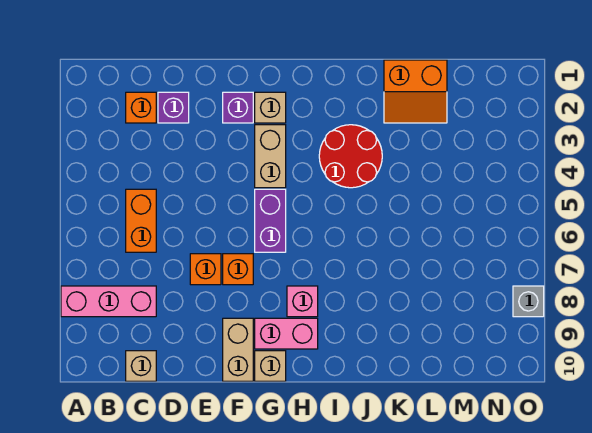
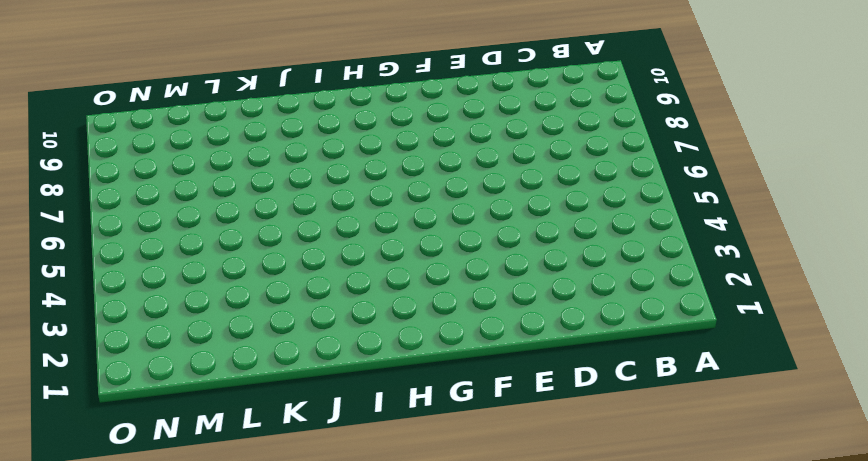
none -> pink brick A8:C8 level 1
none -> orange brick C2 level 1
none -> orange brick C5:C6 level 1

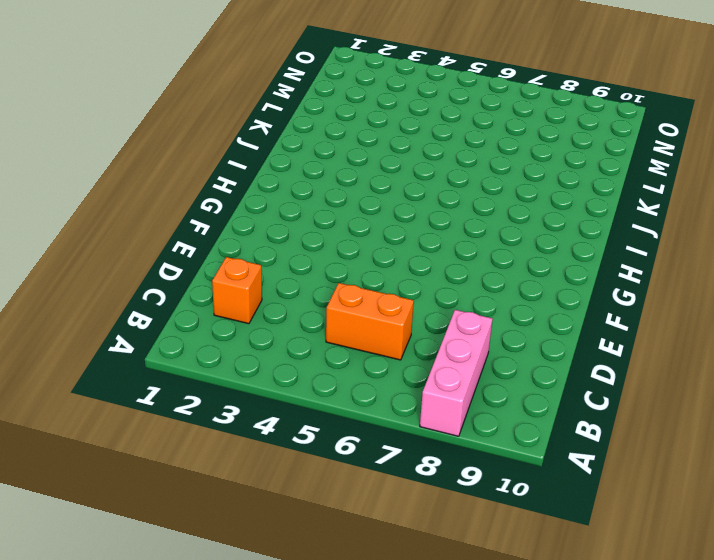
none -> tan brick C10 level 1
none -> purple brick D2 level 1
none -> orange brick E7 level 1

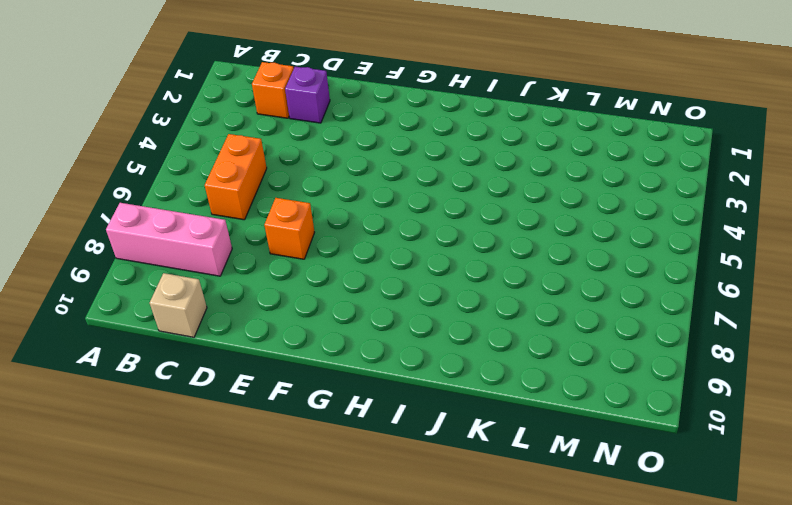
none -> purple brick F2 level 1
none -> orange brick F7 level 1
none -> tan brick F9:F10 level 1

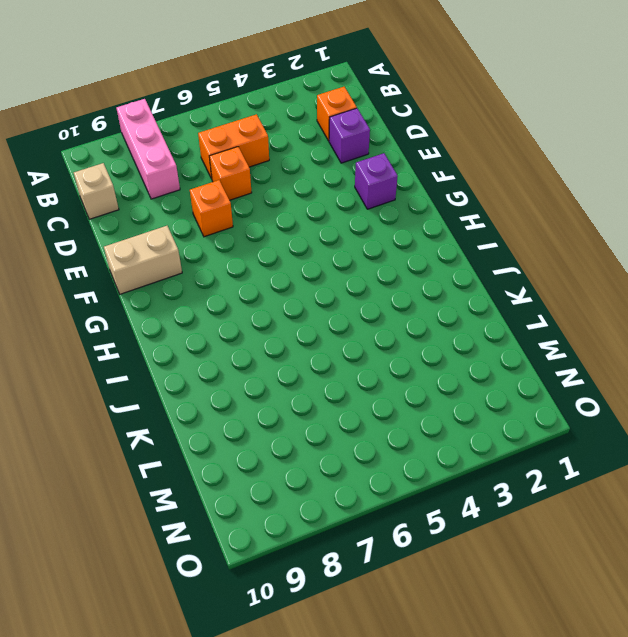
orange brick D6 level 1 -> orange brick F7 level 1
none -> tan brick G2 level 1
none -> tan brick G3:G4 level 1
none -> purple brick G5:G6 level 1

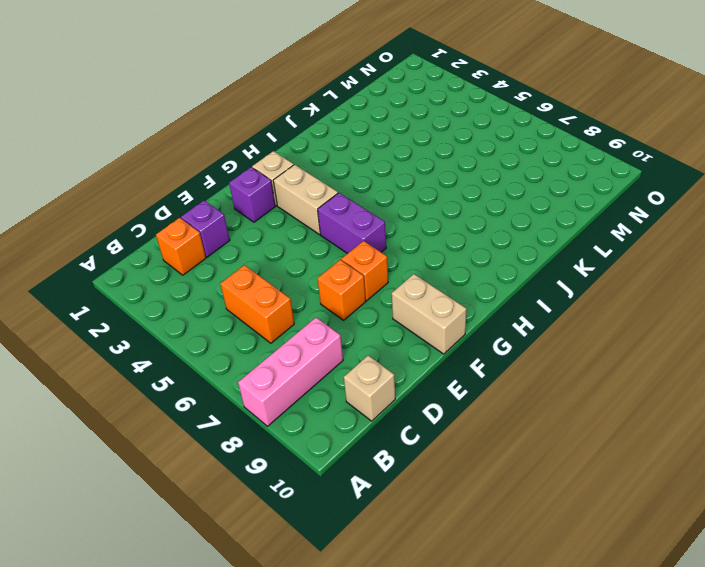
none -> pink brick G9:H9 level 1
none -> tan brick G10 level 1
none -> pink brick H8 level 1

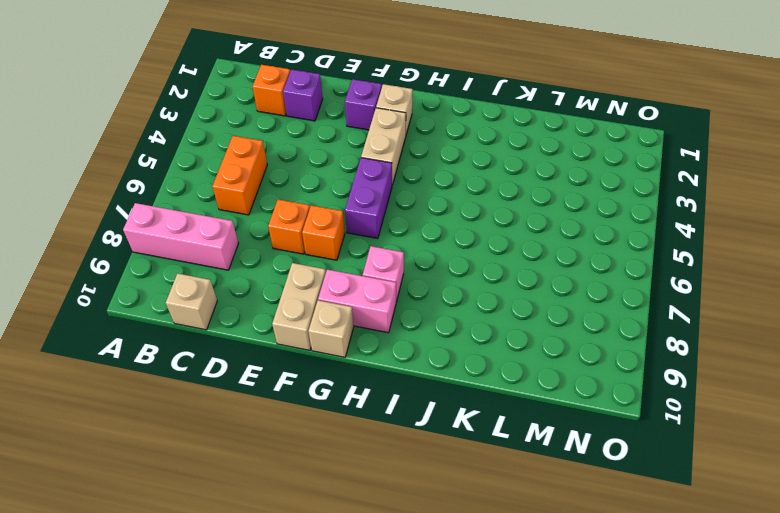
none -> red round brick I3:J4 level 1
none -> orange slope K1:L2 level 1 top 1
none -> grey brick O8 level 1

